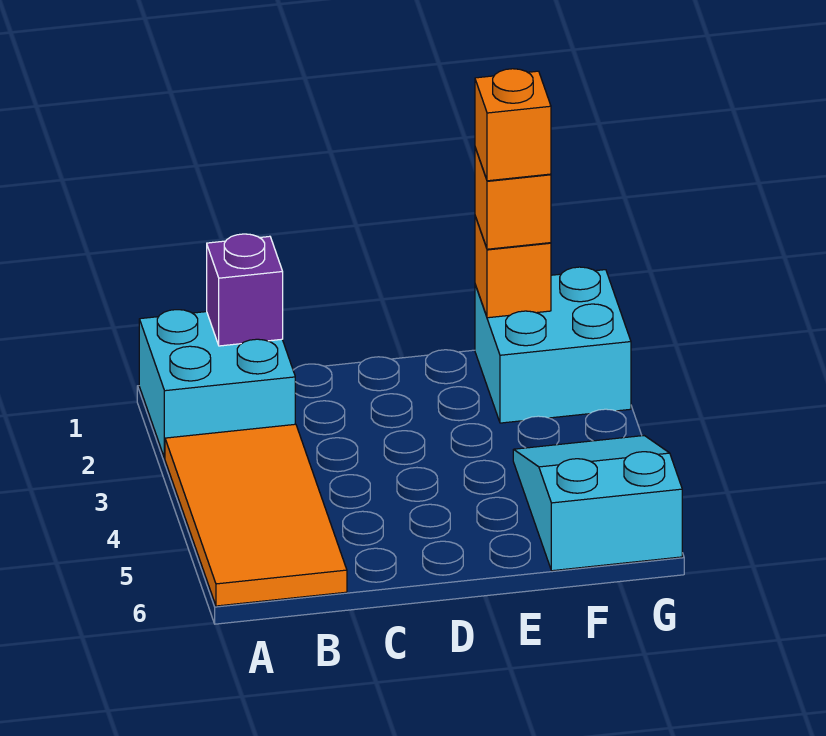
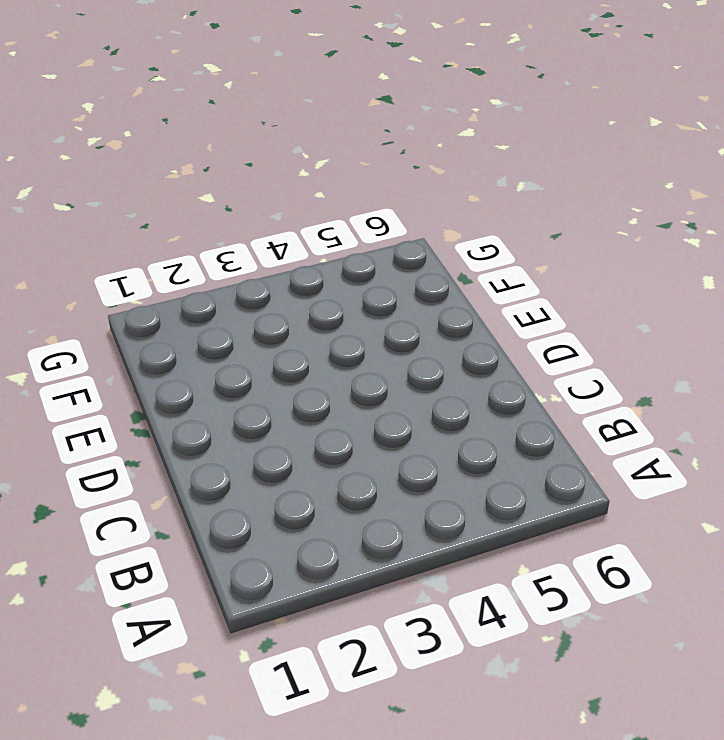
none -> cyan brick A1:B2 level 1
none -> orange tile A3:B6 level 1

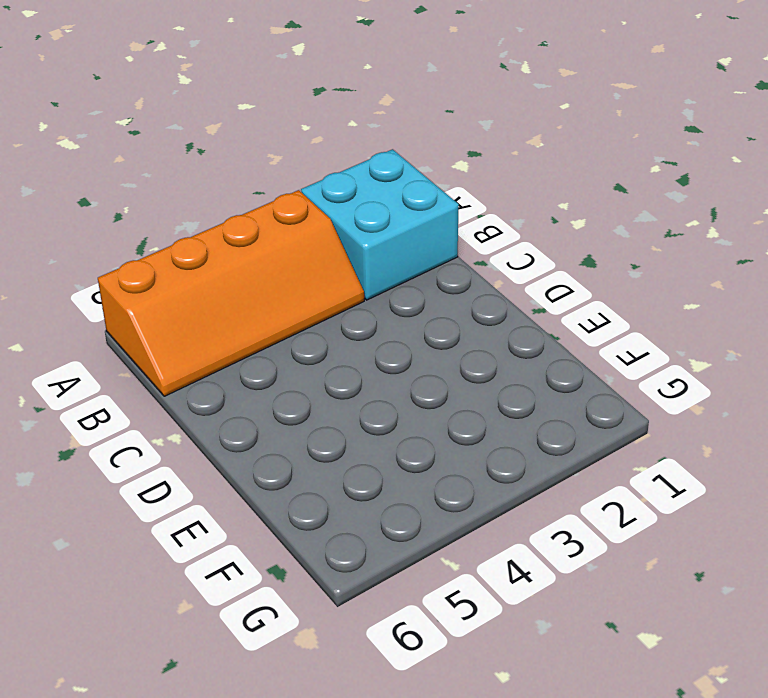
orange slope A3:B6 level 1 top A -> orange tile A3:B6 level 1
none -> cyan brick F1:G2 level 1
none -> cyan slope F4:G6 level 1 top 6

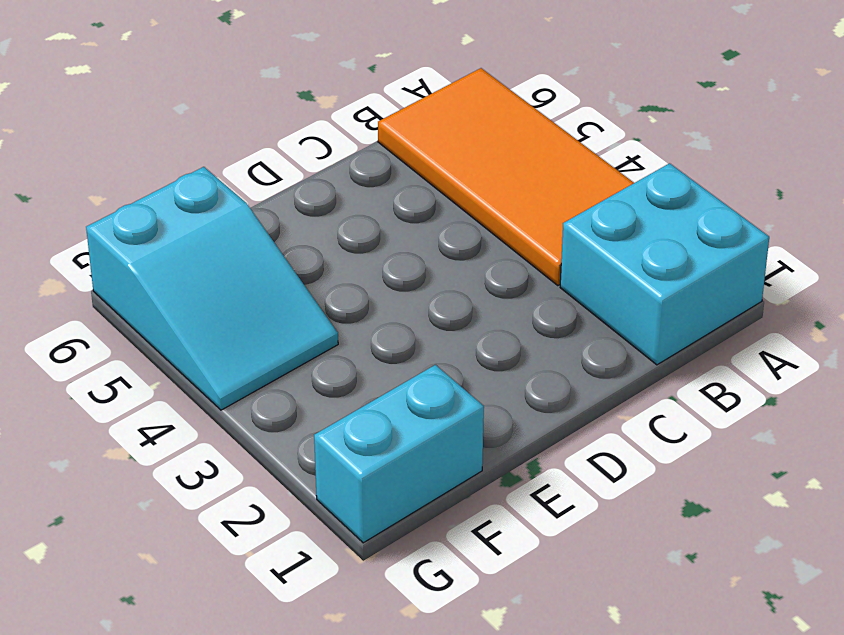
cyan brick F1:G1 level 1 -> cyan brick F1:G2 level 1
none -> purple brick B1 level 2
none -> orange brick F1 level 2

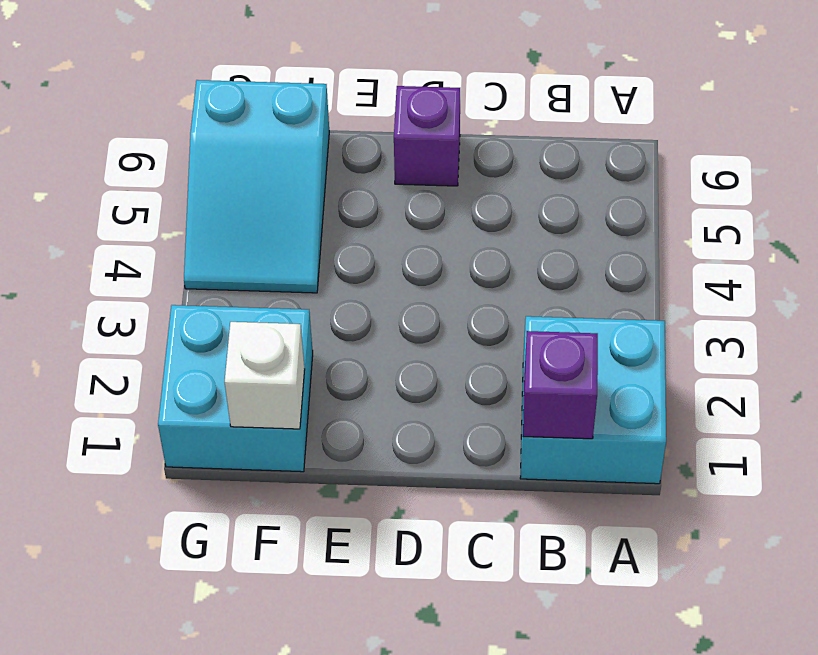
purple brick D6 level 1 -> none
white brick F1 level 2 -> orange brick F1 level 2
none -> orange tile A3:B6 level 1
none -> orange brick F1 level 3

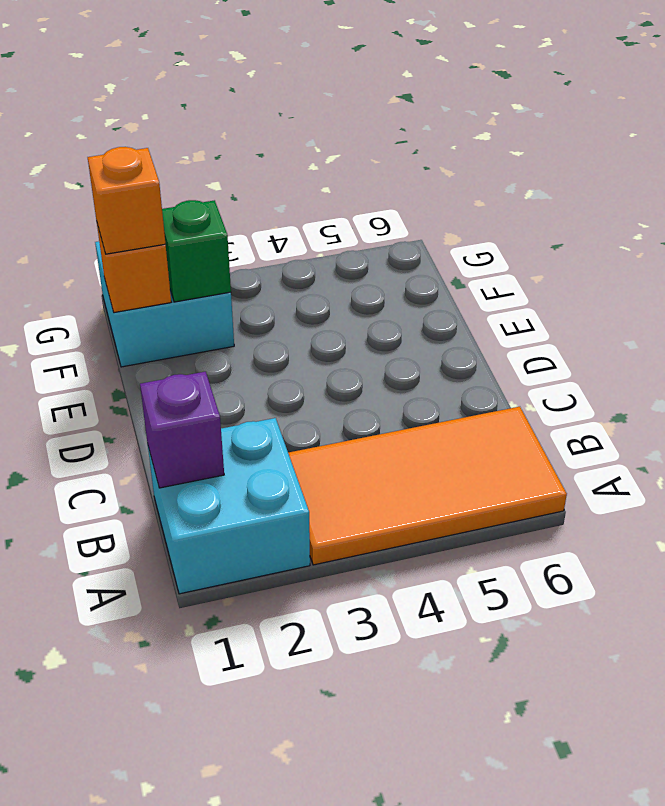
green brick F2 level 2 -> none
none -> cyan slope F4:G6 level 1 top 6
none -> orange brick F1 level 4

